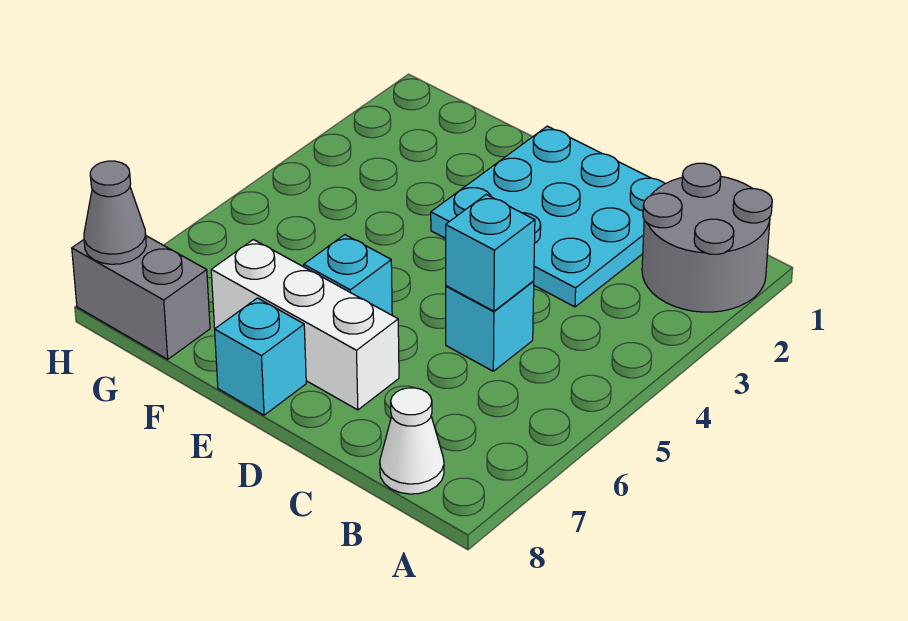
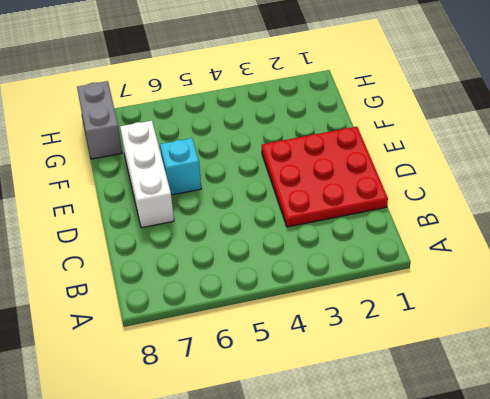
red plate C1:E3 level 1 -> cyan plate C1:E3 level 1
none -> grey round brick A1:B2 level 1
none -> white cone B8 level 1

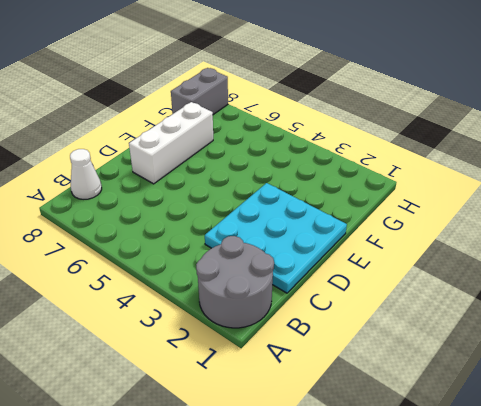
none -> cyan brick C5 level 1
none -> cyan brick E6 level 1

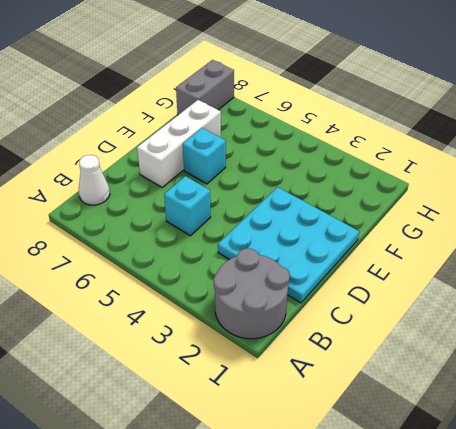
none -> cyan brick E8 level 1
none -> cyan brick C5 level 2

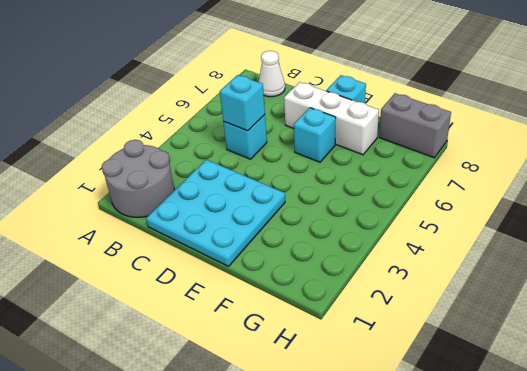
none -> grey cone H8 level 2

